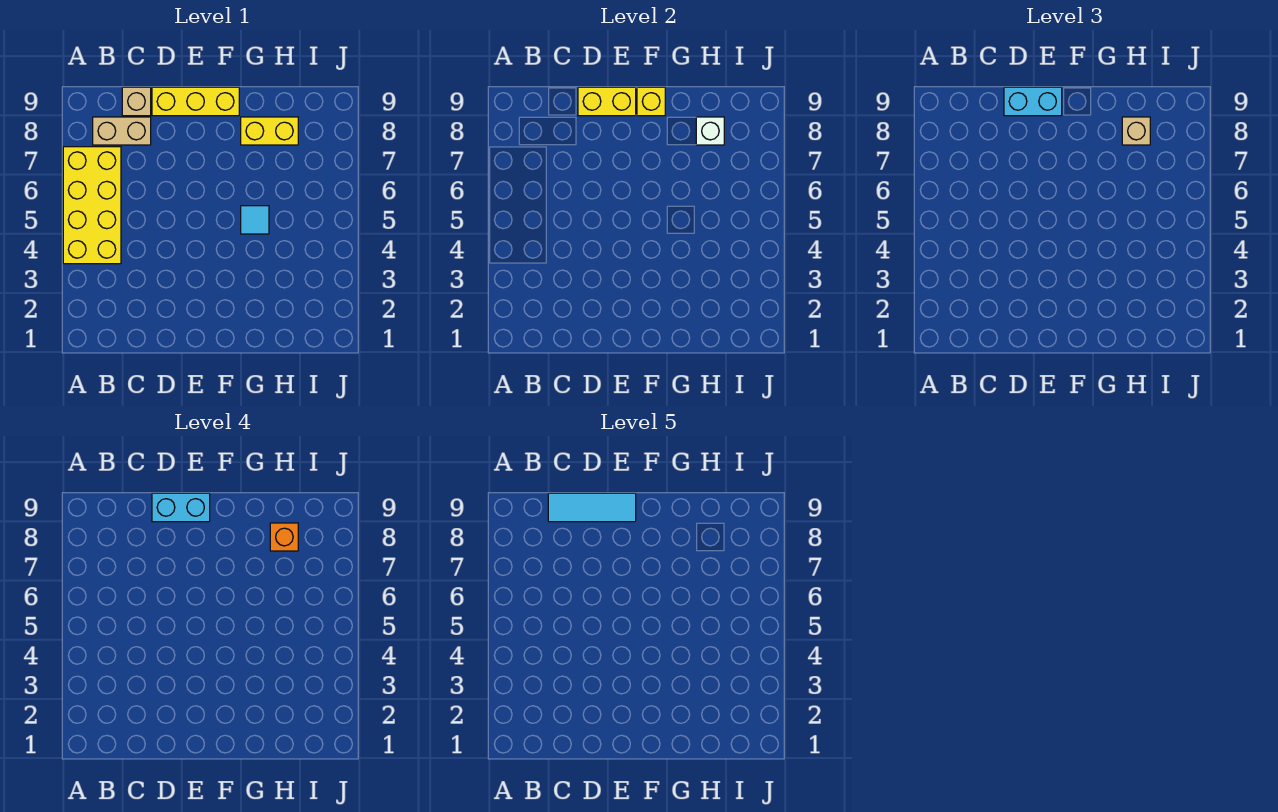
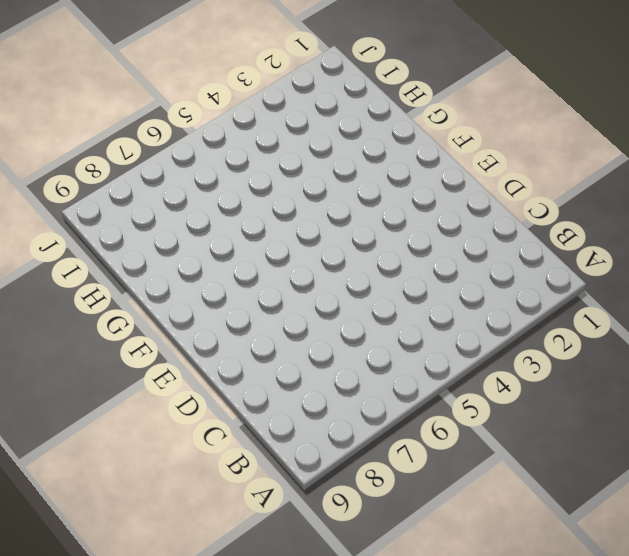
none -> yellow brick A4:B7 level 1
none -> tan brick B8:C8 level 1
none -> tan brick C9 level 1

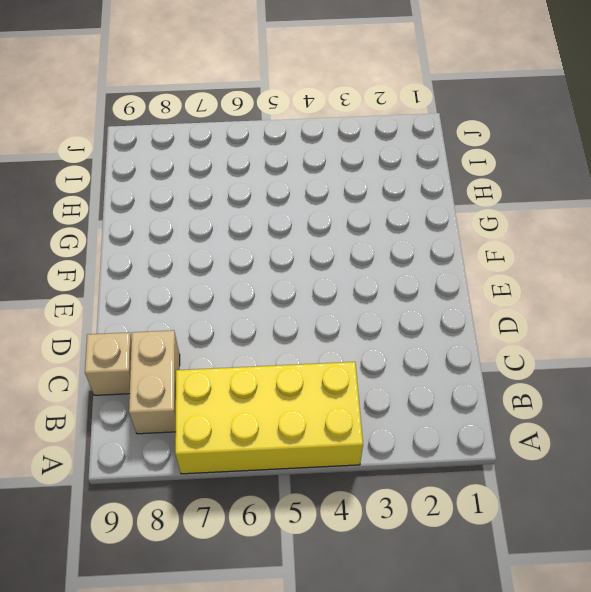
none -> yellow brick D9:F9 level 1
none -> cyan tile G5 level 1
none -> yellow brick G8:H8 level 1

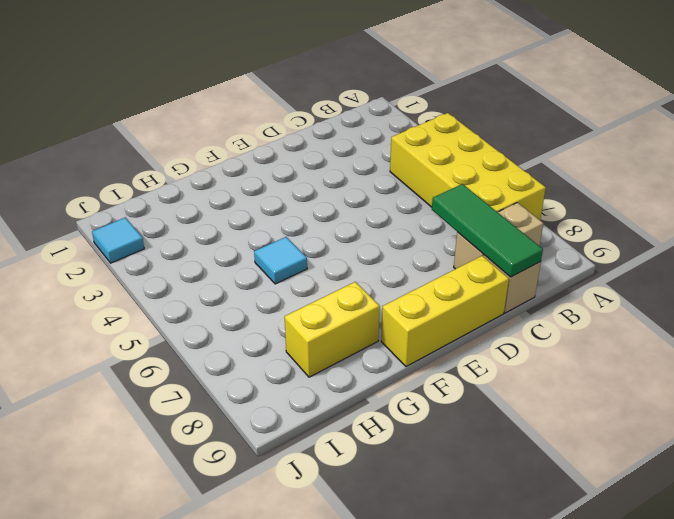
green tile C7:C9 level 2 -> none
cyan tile J2 level 1 -> none
none -> yellow brick D9:E9 level 2
none -> yellow brick F9 level 2
none -> white brick H8 level 2

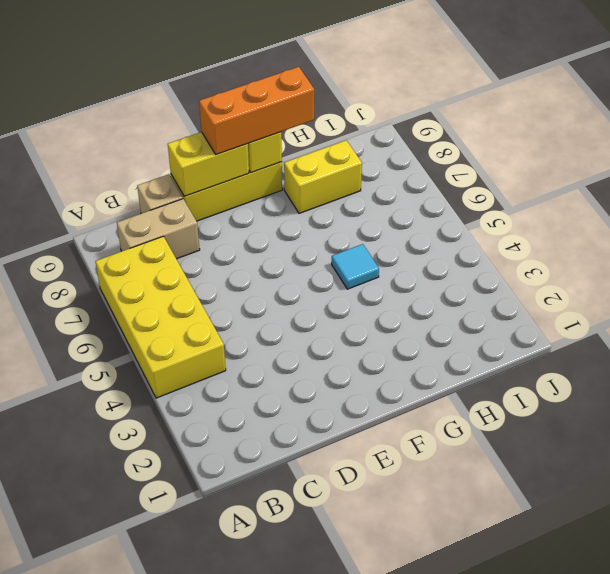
orange brick E9:G9 level 3 -> cyan brick D9:E9 level 3
none -> white brick H8 level 2
none -> tan brick H8 level 3
none -> cyan brick D9:E9 level 4

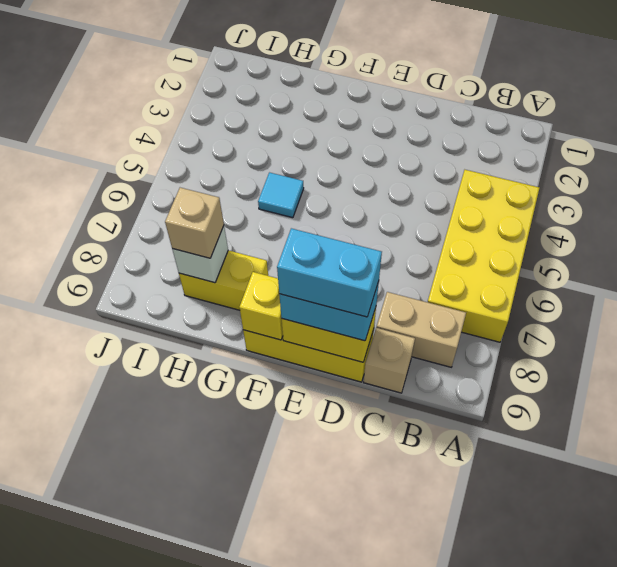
none -> orange brick H8 level 4
none -> cyan tile C9:E9 level 5

